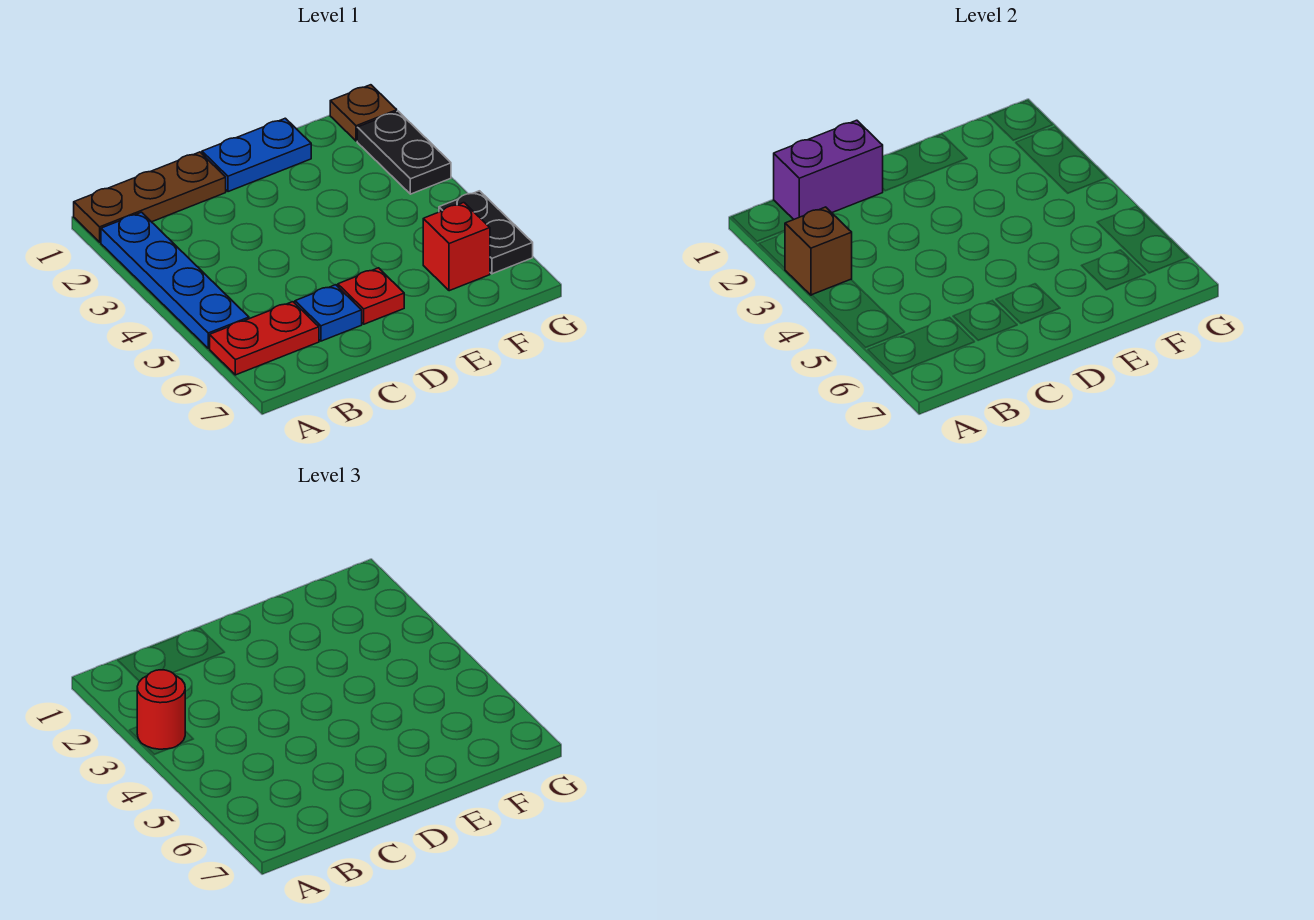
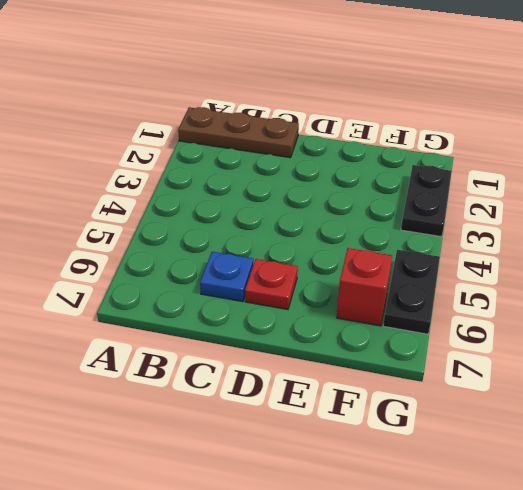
none -> blue plate A2:A5 level 1
none -> red plate A6:B6 level 1
none -> blue plate D1:E1 level 1

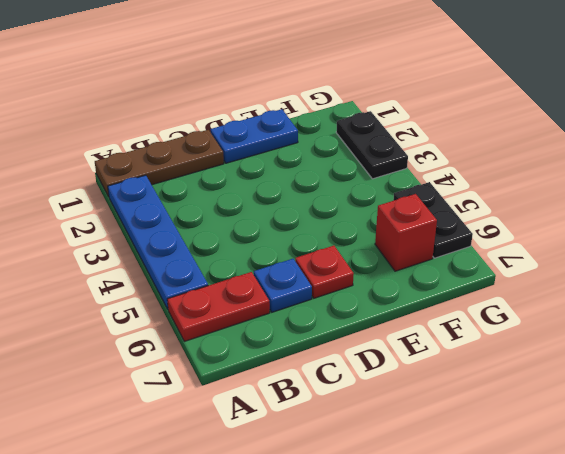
none -> brown plate G1 level 1
none -> brown brick A3 level 2
none -> purple brick B1:C1 level 2

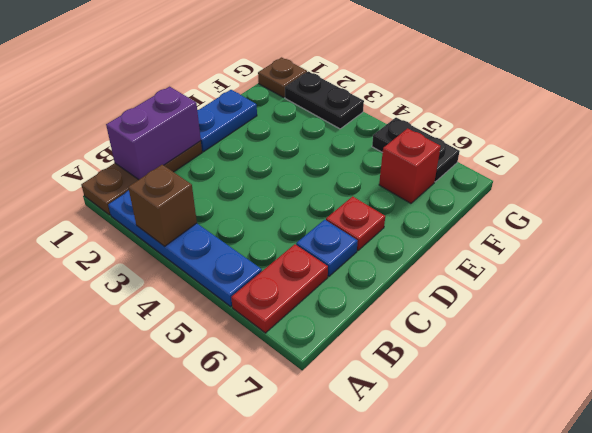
none -> red round brick A3 level 3

